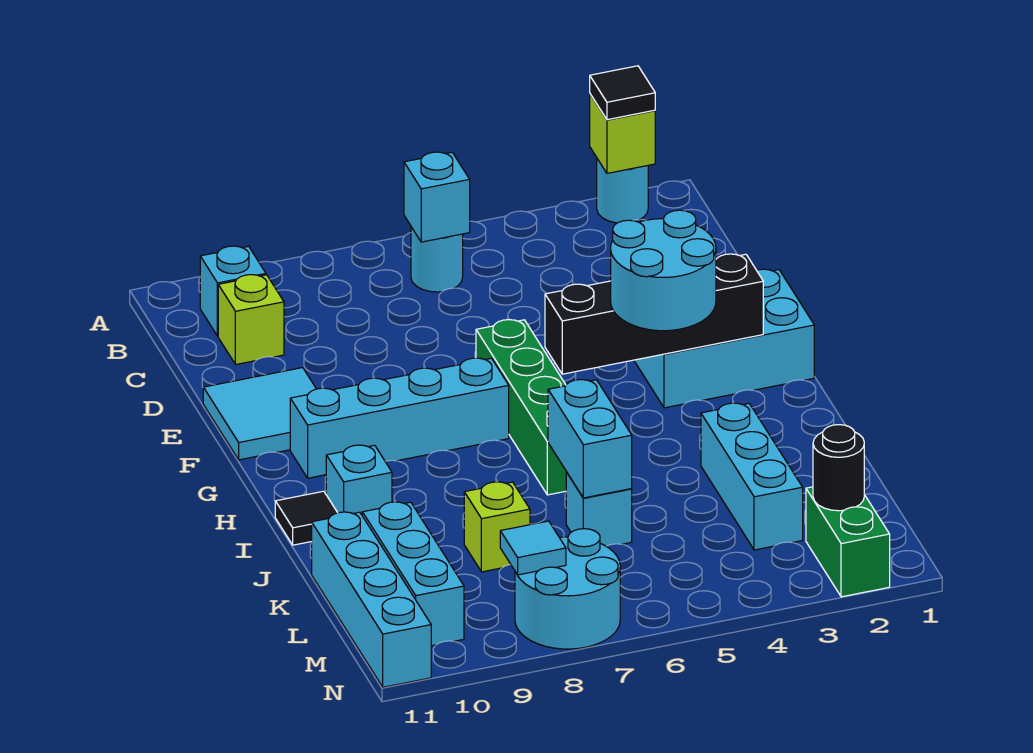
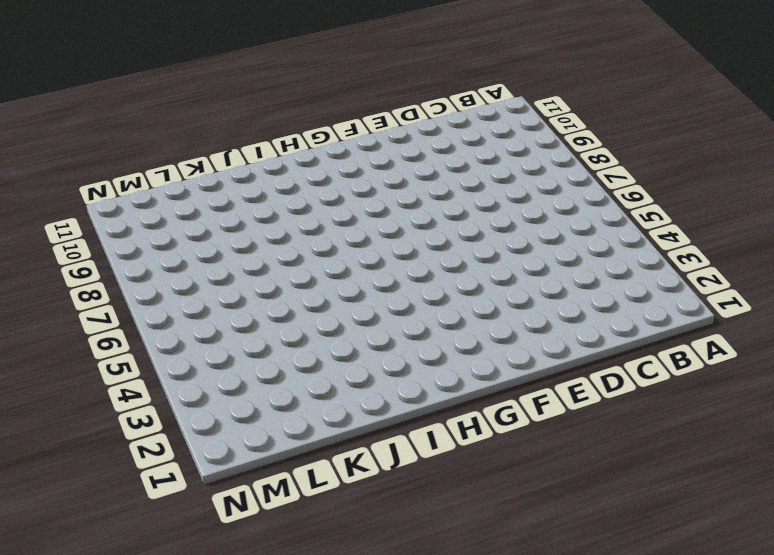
none -> cyan round brick A2 level 1
none -> cyan round brick B6 level 1
none -> cyan brick B10 level 1

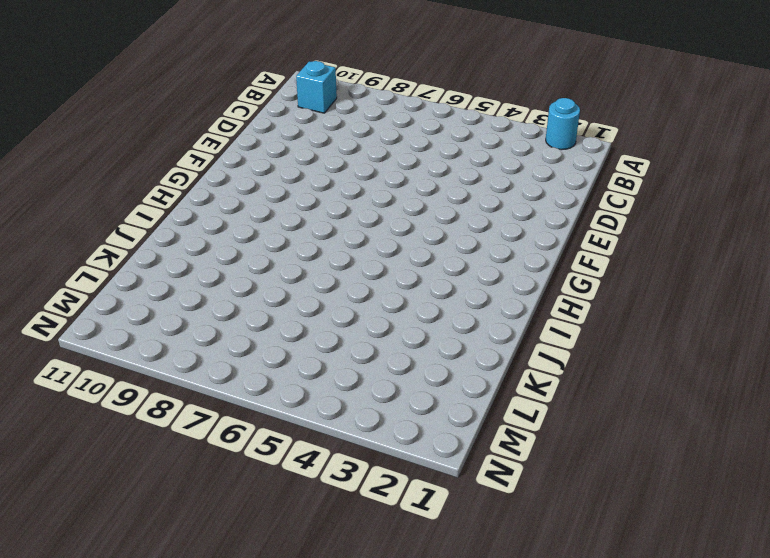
none -> cyan round brick B6 level 1
none -> lime brick C10 level 1
none -> cyan tile E10:F11 level 1

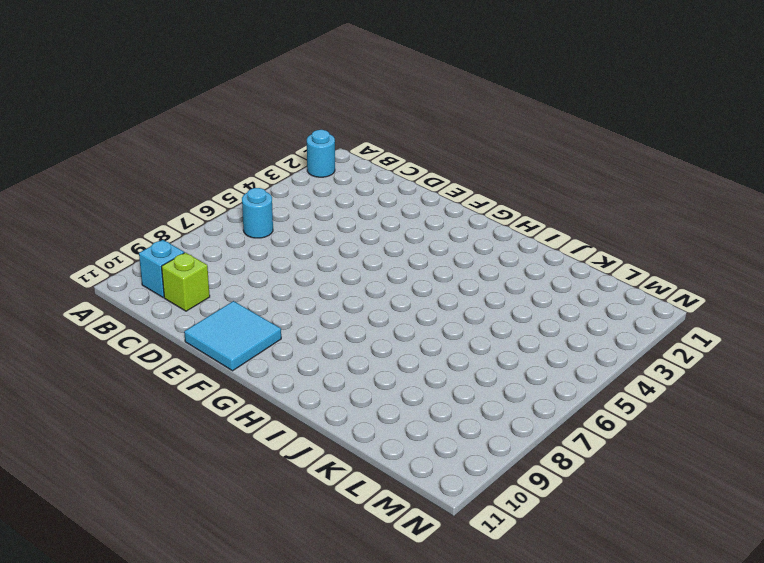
none -> cyan brick F1:G3 level 1
none -> green brick F6:I6 level 1
none -> cyan brick G7:G10 level 1

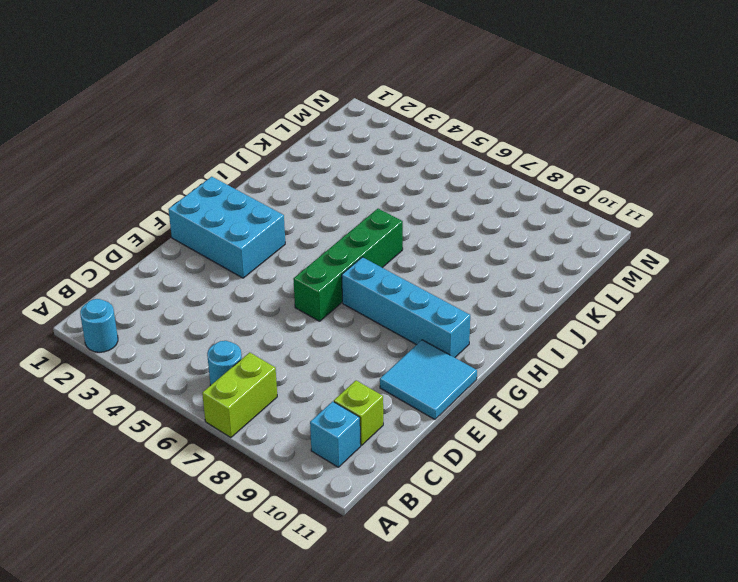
lime brick A7:B7 level 1 -> none
none -> cyan brick I10 level 1
none -> black tile I11 level 1
none -> cyan brick J3:L3 level 1

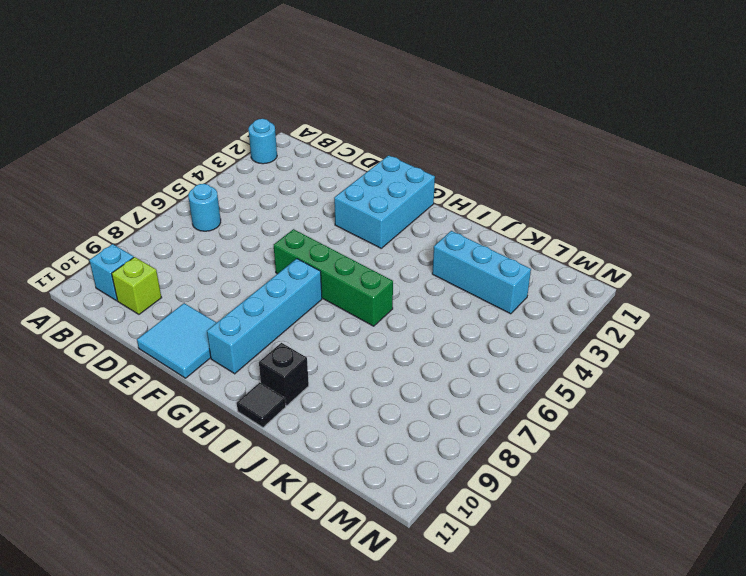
black brick I10 level 1 -> cyan brick I10 level 1
none -> cyan brick K6 level 1
none -> lime brick K8 level 1
none -> cyan brick K10:M10 level 1

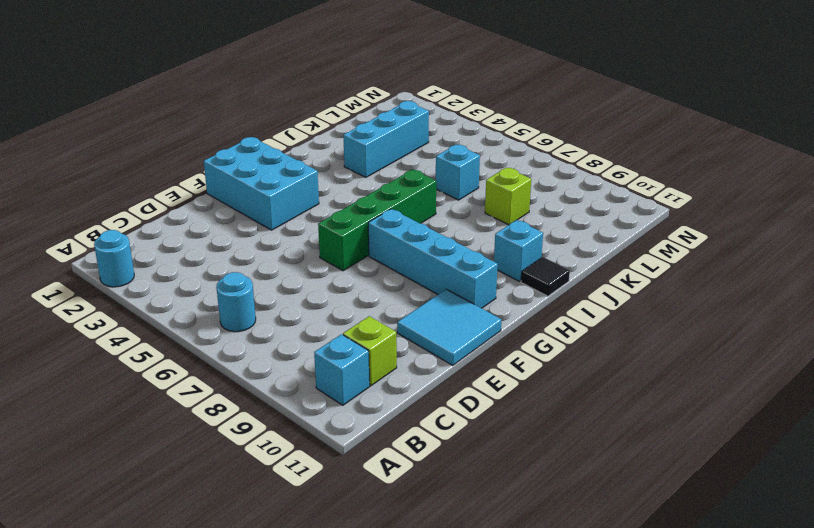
none -> cyan brick K10:M10 level 1
none -> cyan brick K11:N11 level 1
none -> green brick M2:N2 level 1

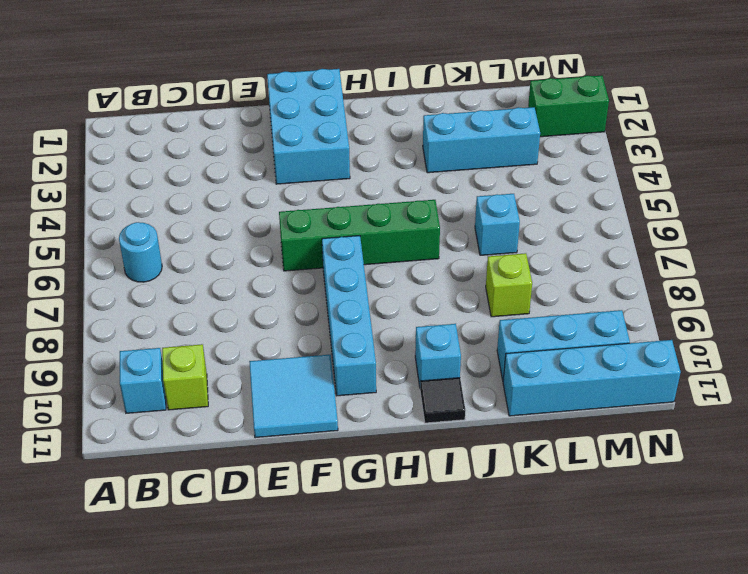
none -> cyan round brick A2 level 1
none -> cyan round brick M7:N8 level 1
none -> lime brick A2 level 2

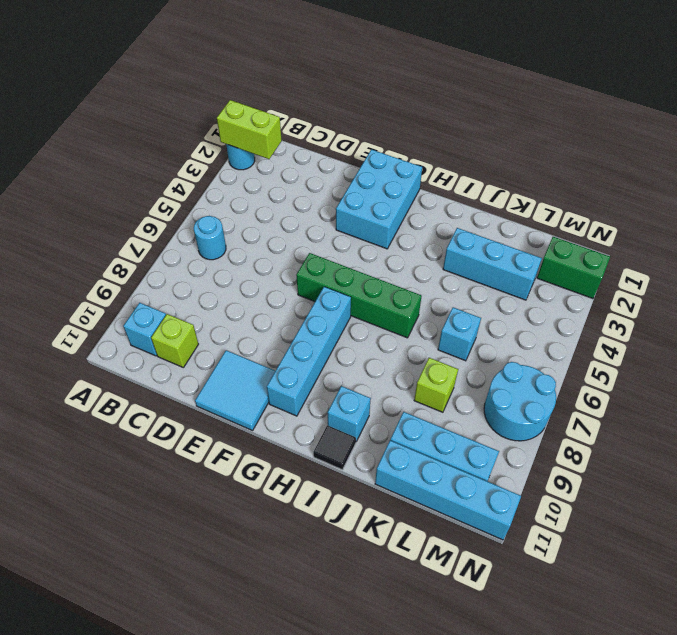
lime brick A2:B2 level 2 -> lime brick A2 level 2
none -> cyan brick B6 level 2
none -> black brick G2:G5 level 2
none -> cyan brick J6:K6 level 2

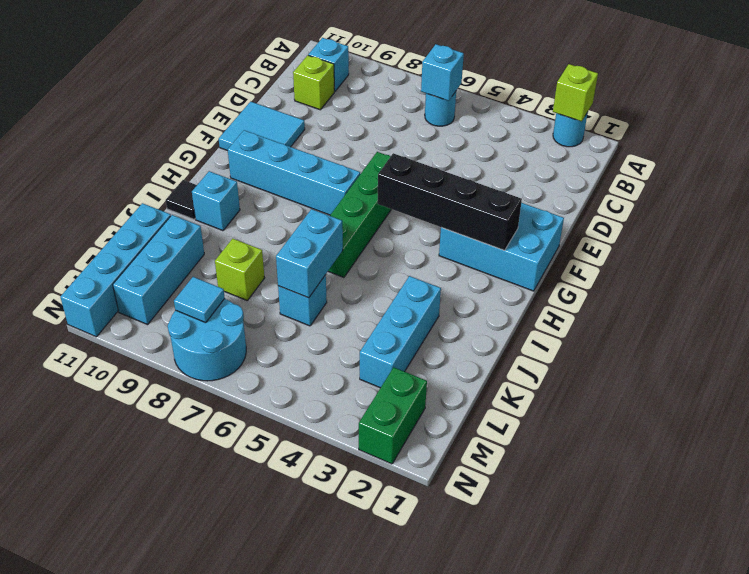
none -> black round brick M2 level 2
none -> black tile A2 level 3
none -> cyan round brick G3:H4 level 3

